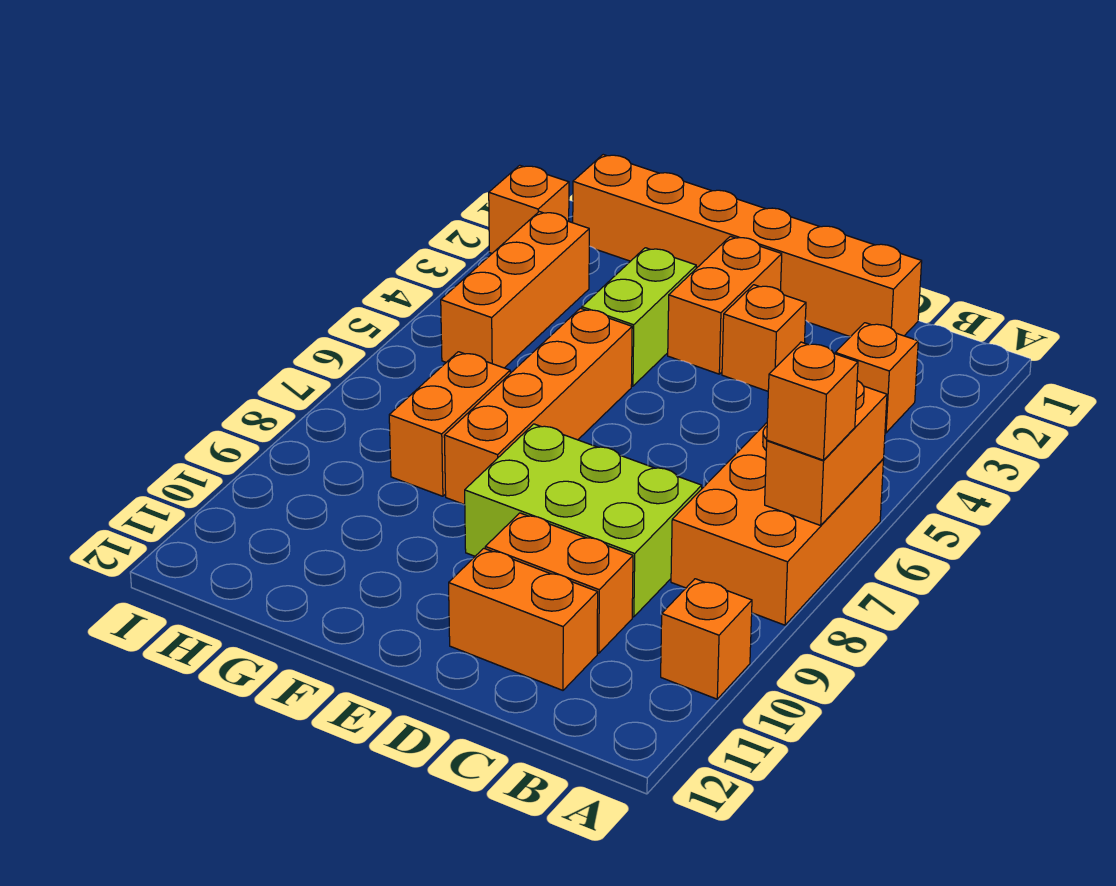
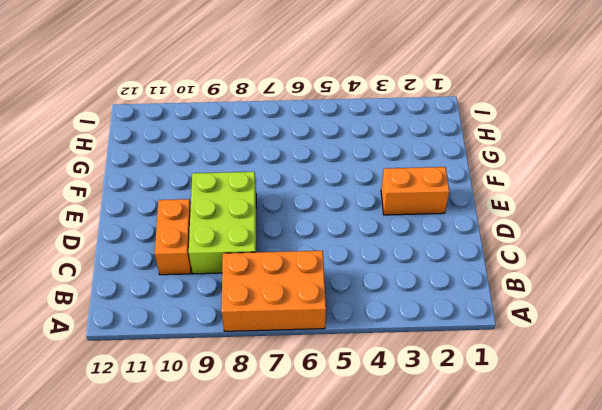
none -> orange brick A10 level 1
none -> orange brick B3 level 1
none -> orange brick C1:H1 level 1

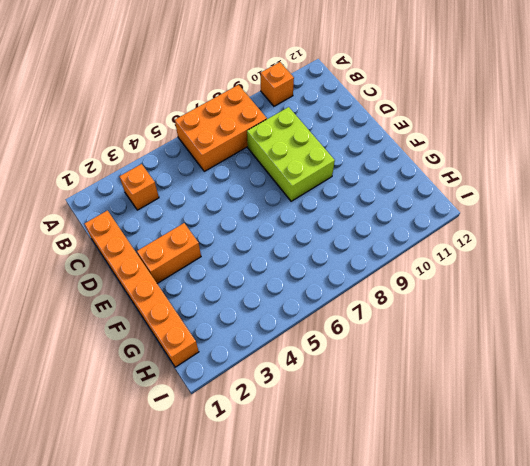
none -> orange brick C10:D10 level 1
none -> orange brick C11:D11 level 1
none -> orange brick D3 level 1

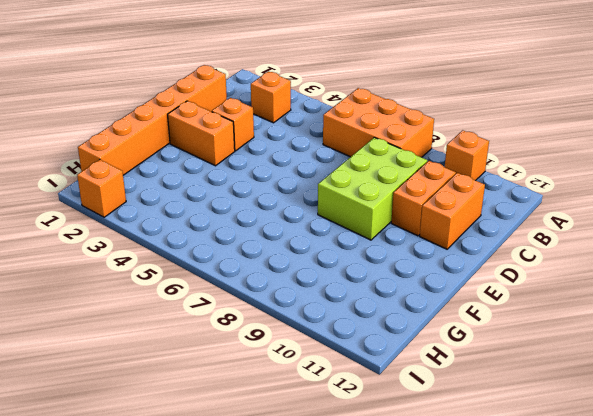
none -> lime brick F3:F4 level 1
none -> orange brick F5:F8 level 1
none -> orange brick G7:G8 level 1

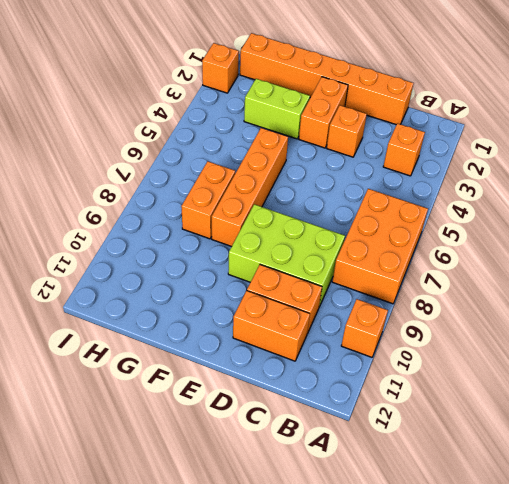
lime brick F3:G3 level 1 -> lime brick F3:F4 level 1
none -> orange brick H3:H5 level 1
none -> orange brick A6:A7 level 2
none -> orange brick A7 level 3

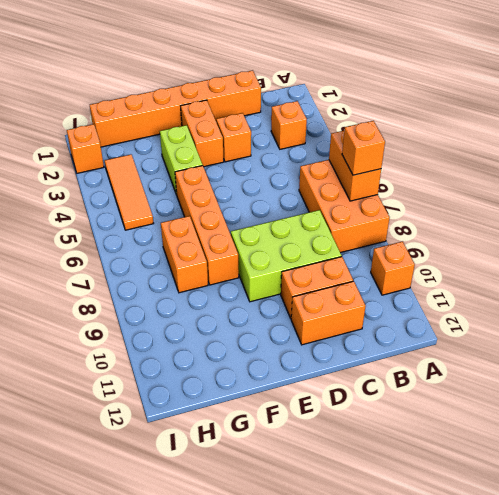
orange tile H3:H5 level 1 -> orange brick H3:H5 level 1

